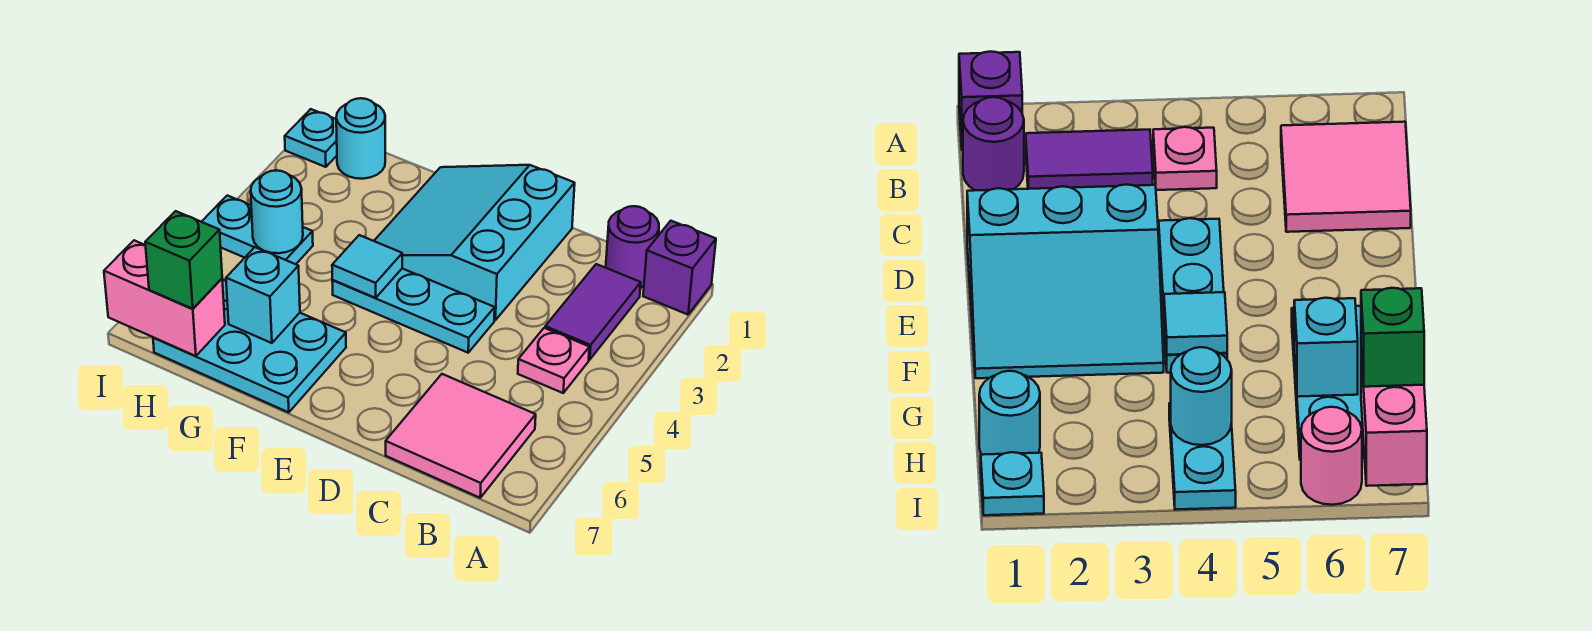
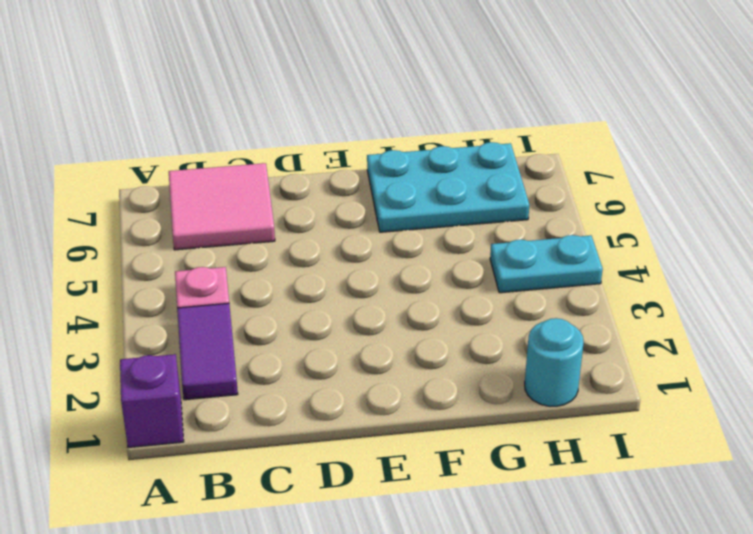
none -> purple round brick B1 level 1
none -> cyan slope D1:F3 level 1 top D
none -> cyan plate D4:F4 level 1

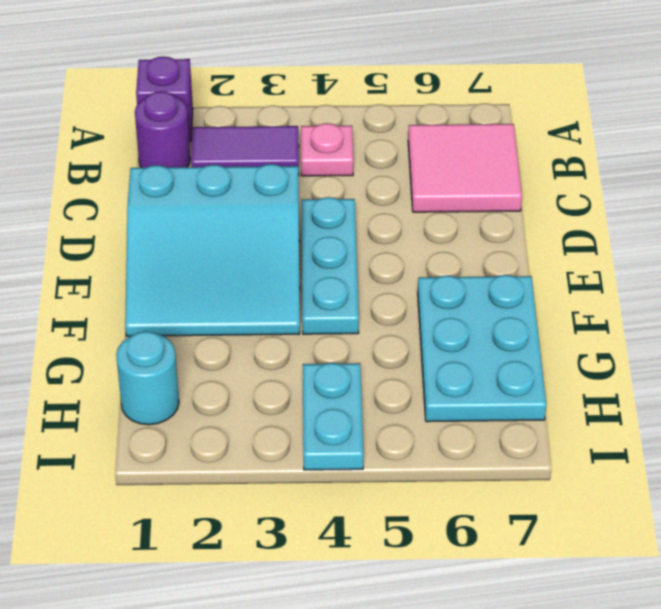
none -> cyan plate I1 level 1
none -> pink round brick I6 level 1
none -> cyan tile F4 level 2

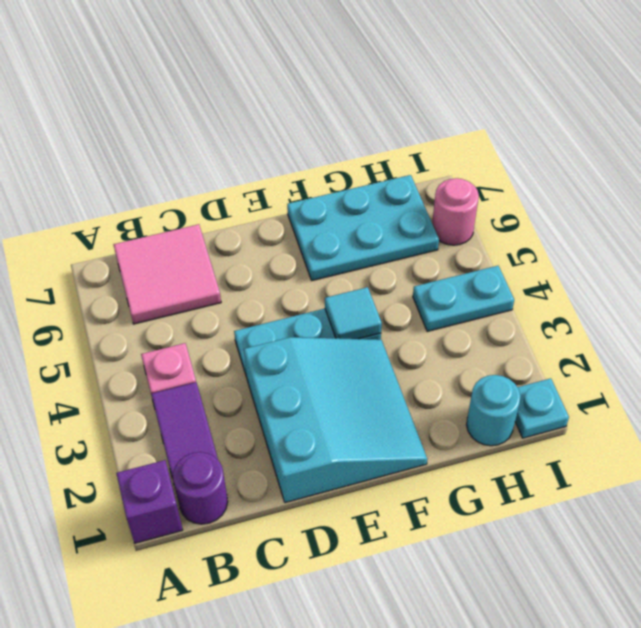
none -> cyan brick G6 level 2
none -> cyan round brick H4 level 2
none -> pink brick H7:I7 level 2

